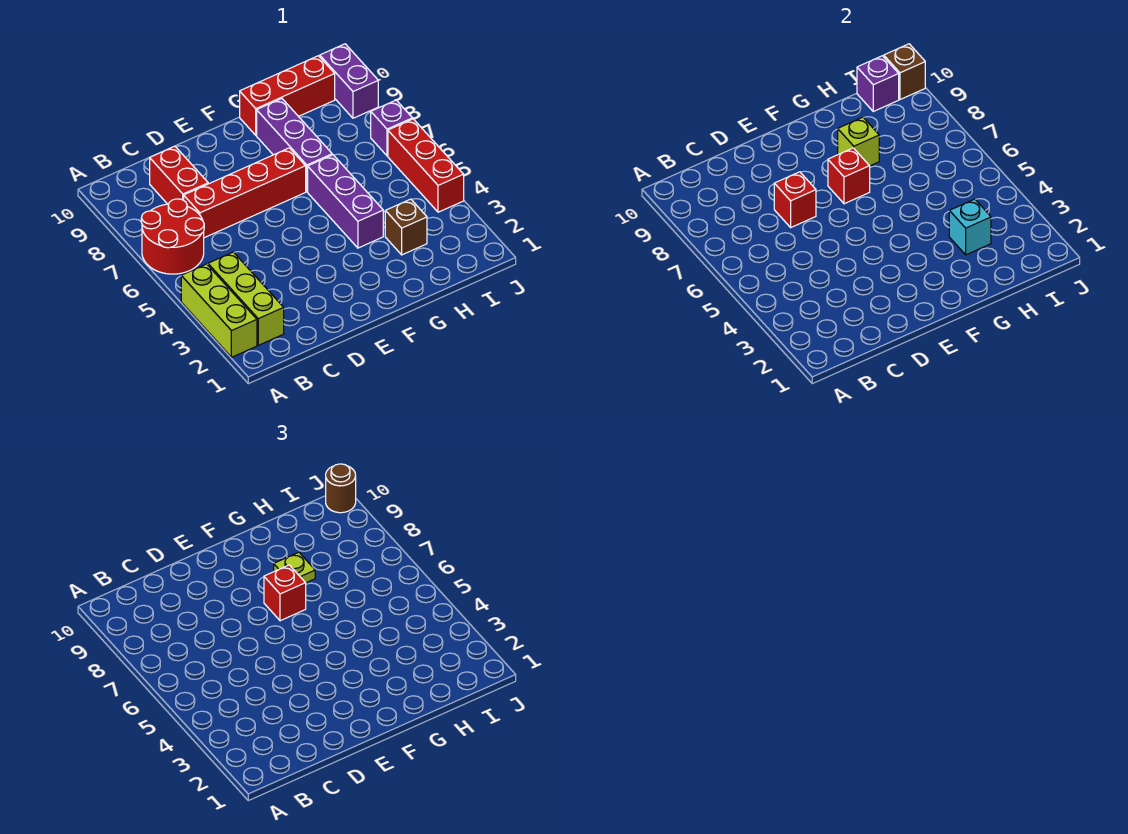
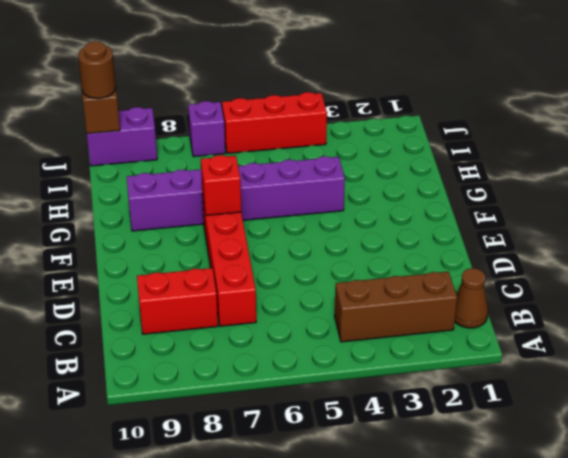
brown cone B1 level 1 -> none
brown brick B2:B4 level 1 -> lime brick B2:B4 level 1
none -> lime brick A2:A4 level 1
none -> red round brick A6:B7 level 1
none -> red brick G10:I10 level 1

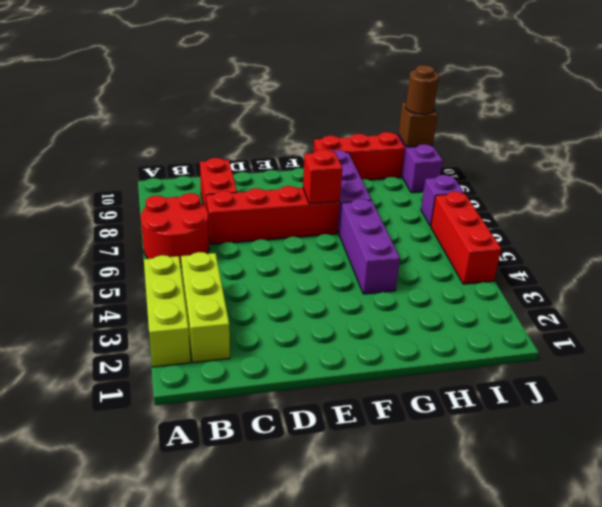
none -> brown brick H3 level 1
none -> red brick D7 level 2
none -> lime brick G8 level 2

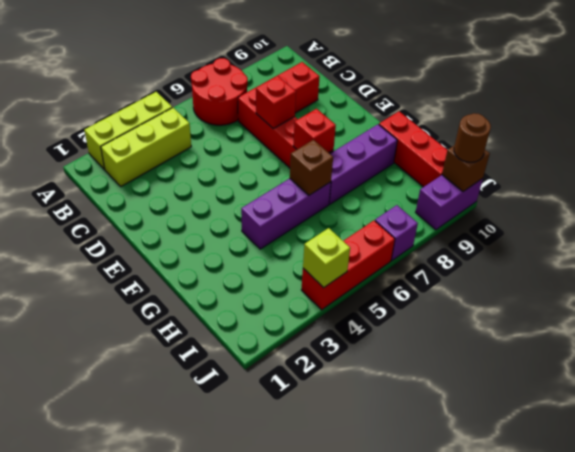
brown brick G6 level 2 -> brown brick H3 level 1
lime brick J4 level 2 -> lime brick G8 level 2
none -> cyan brick H3 level 2
none -> purple brick I10 level 2
none -> red brick F7 level 3

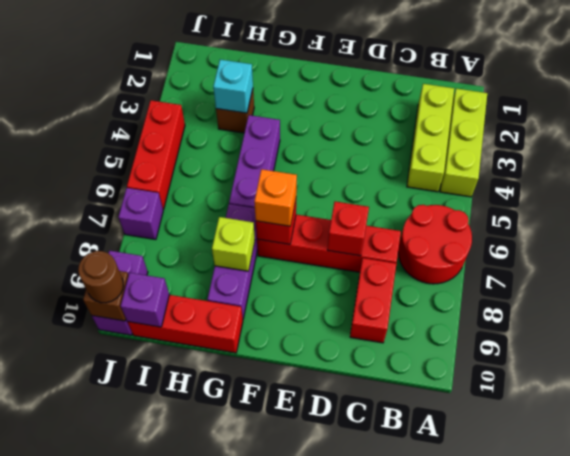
orange brick F7 level 3 -> red brick F7 level 3
none -> lime plate G8 level 3

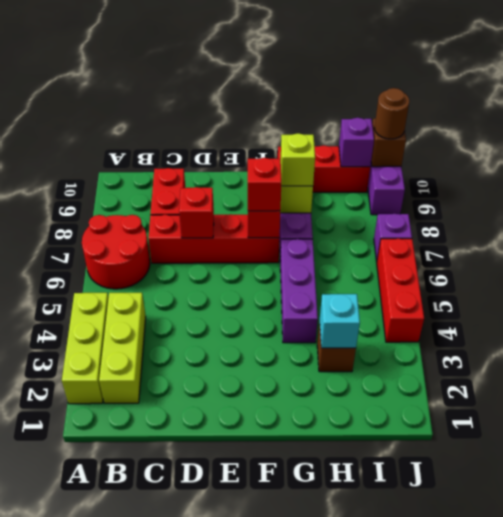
lime brick G8 level 3 -> lime plate G8 level 3

